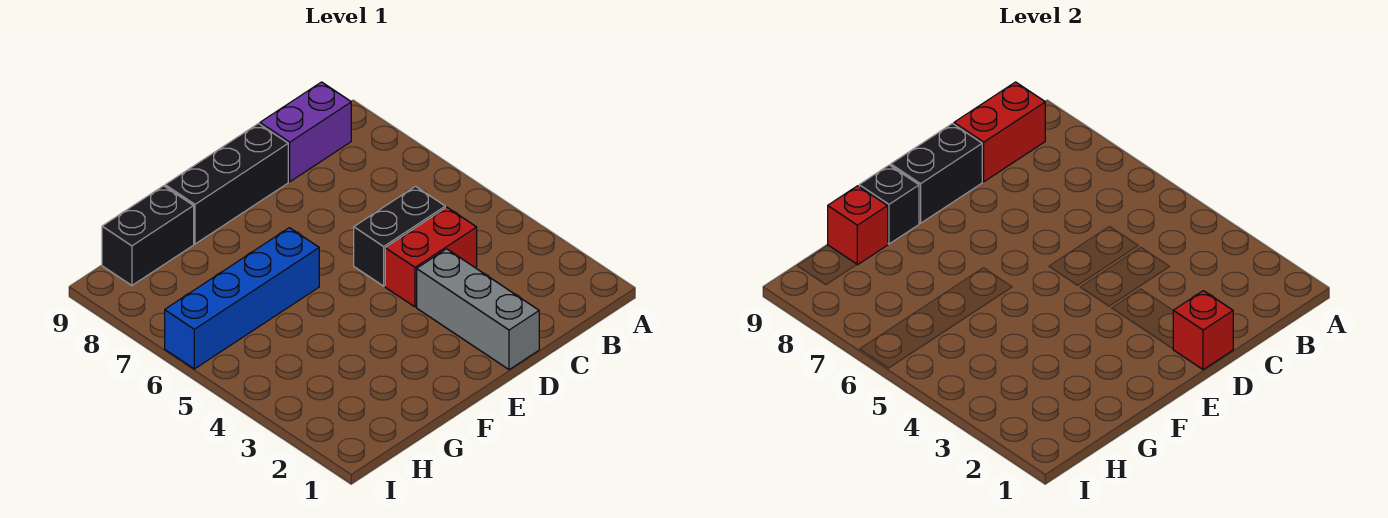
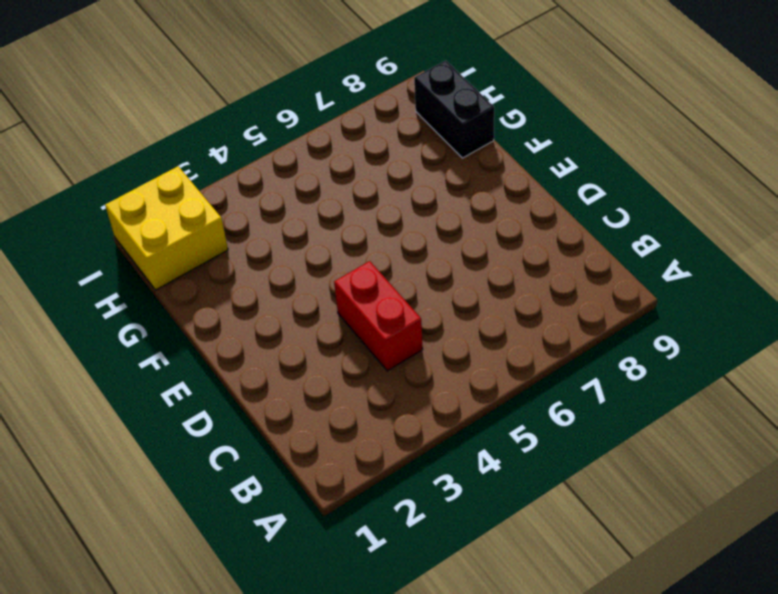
yellow brick H1:I2 level 1 -> none
none -> purple brick B9:C9 level 1
none -> black brick C5:D5 level 1
none -> grey brick D1:D3 level 1

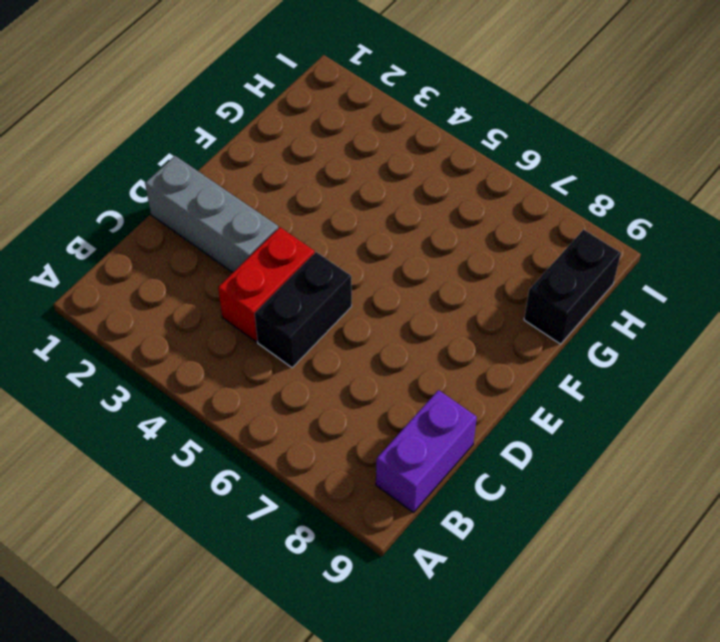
none -> black brick D9:F9 level 1
none -> blue brick F6:I6 level 1
none -> red brick B9:C9 level 2

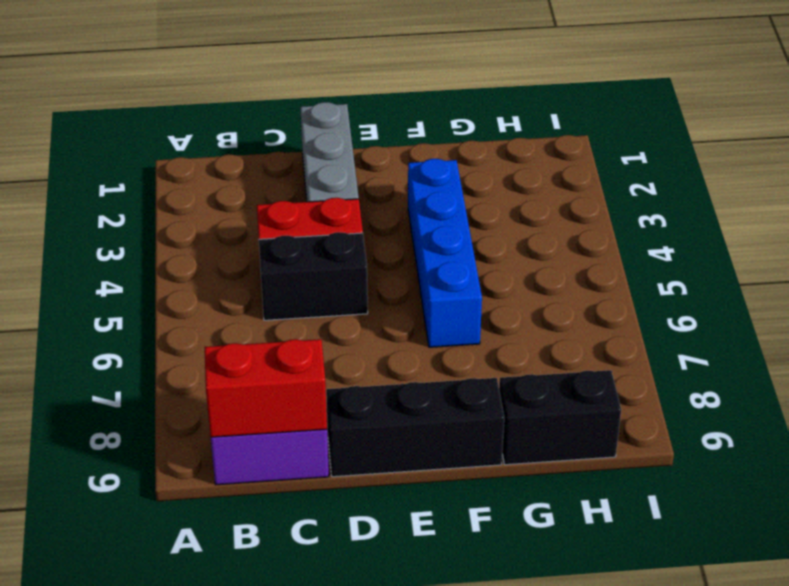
blue brick F3:F6 level 1 -> blue brick F6:I6 level 1
none -> red brick D1 level 2
none -> black brick D9:E9 level 2
none -> black brick F9 level 2

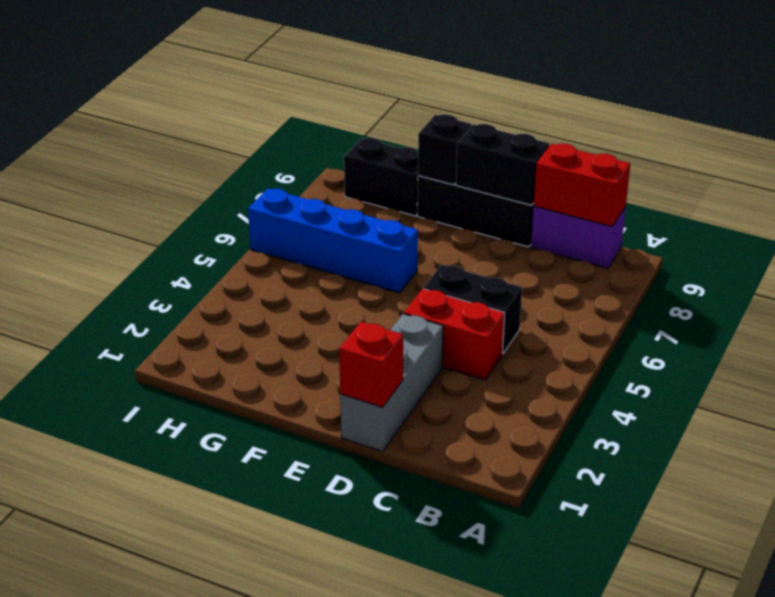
none -> red brick G9 level 2

